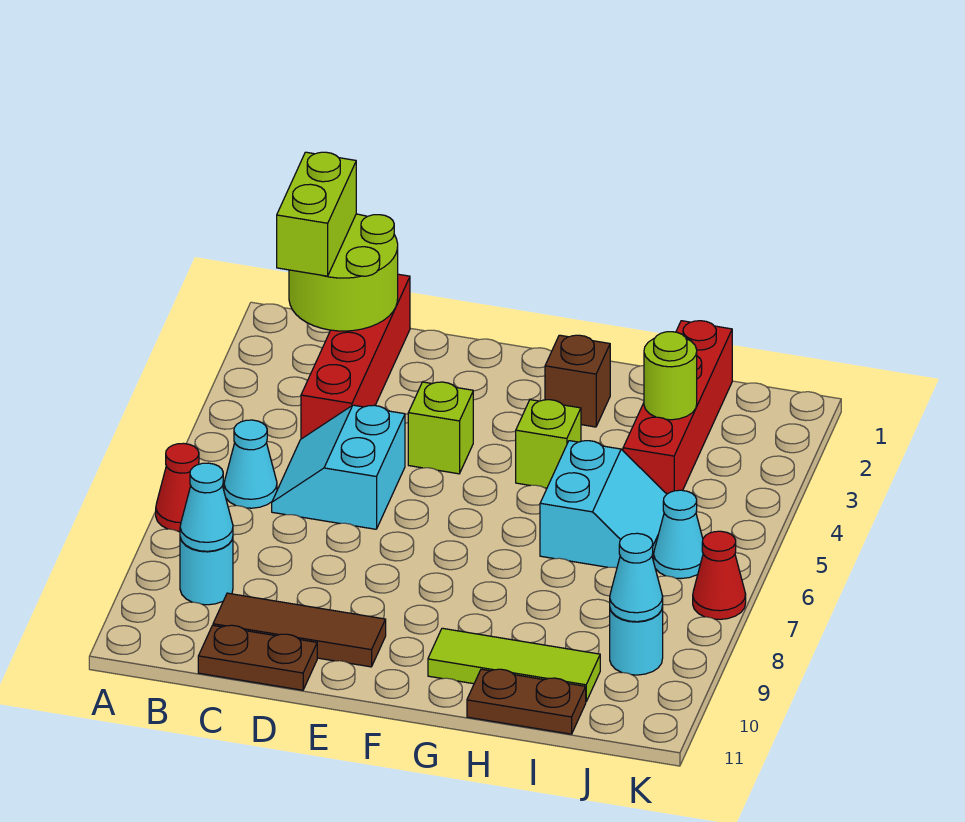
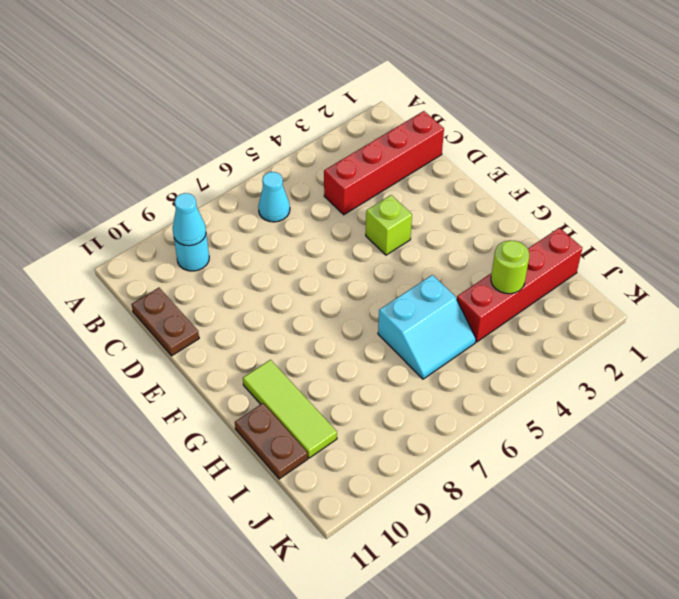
none -> red cone A7 level 1
none -> cyan slope C5:D6 level 1 top D
none -> brown tile C10:E10 level 1

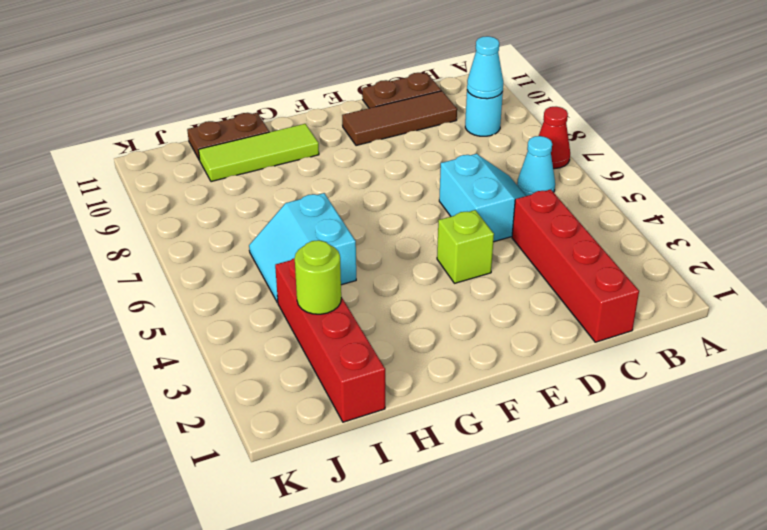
none -> brown brick G2 level 1
none -> lime brick G4 level 1
none -> cyan cone J6 level 1

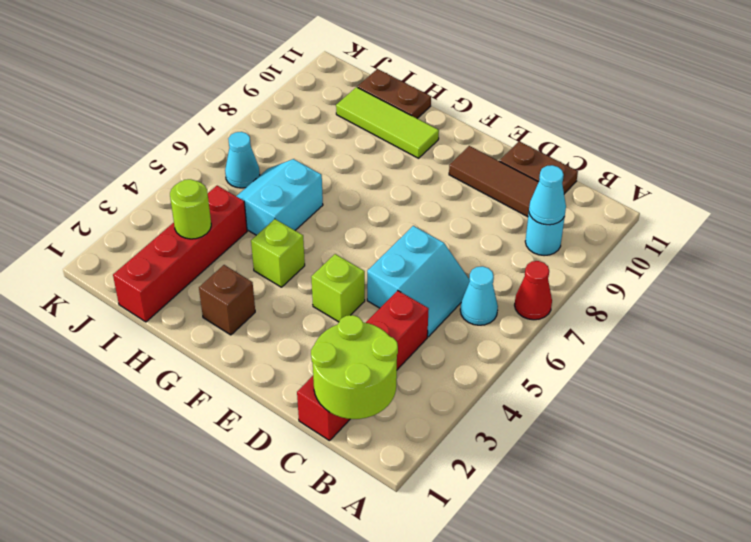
none -> cyan round brick J9 level 1
none -> red cone K7 level 1
none -> cyan cone J9 level 2

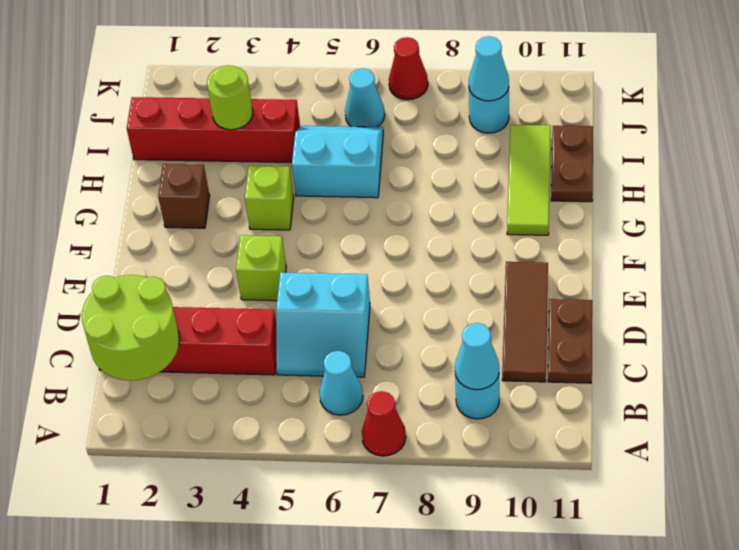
none -> lime brick B1:B2 level 3

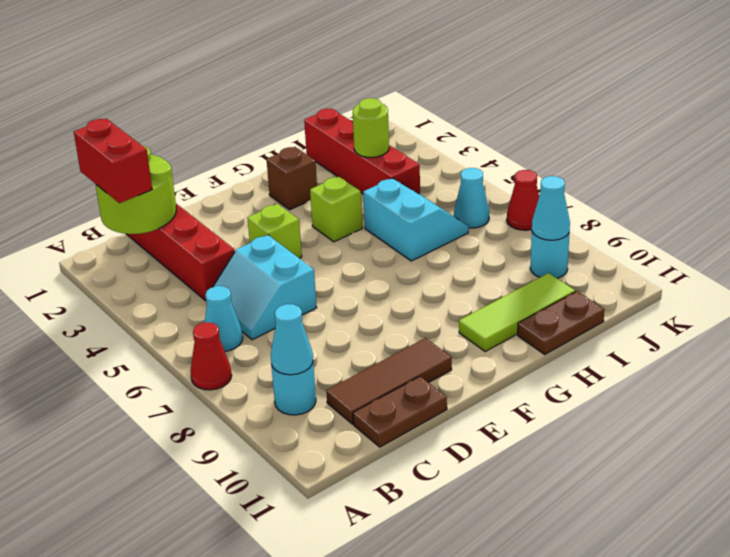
red brick B1:B2 level 3 -> lime brick B1:B2 level 3

